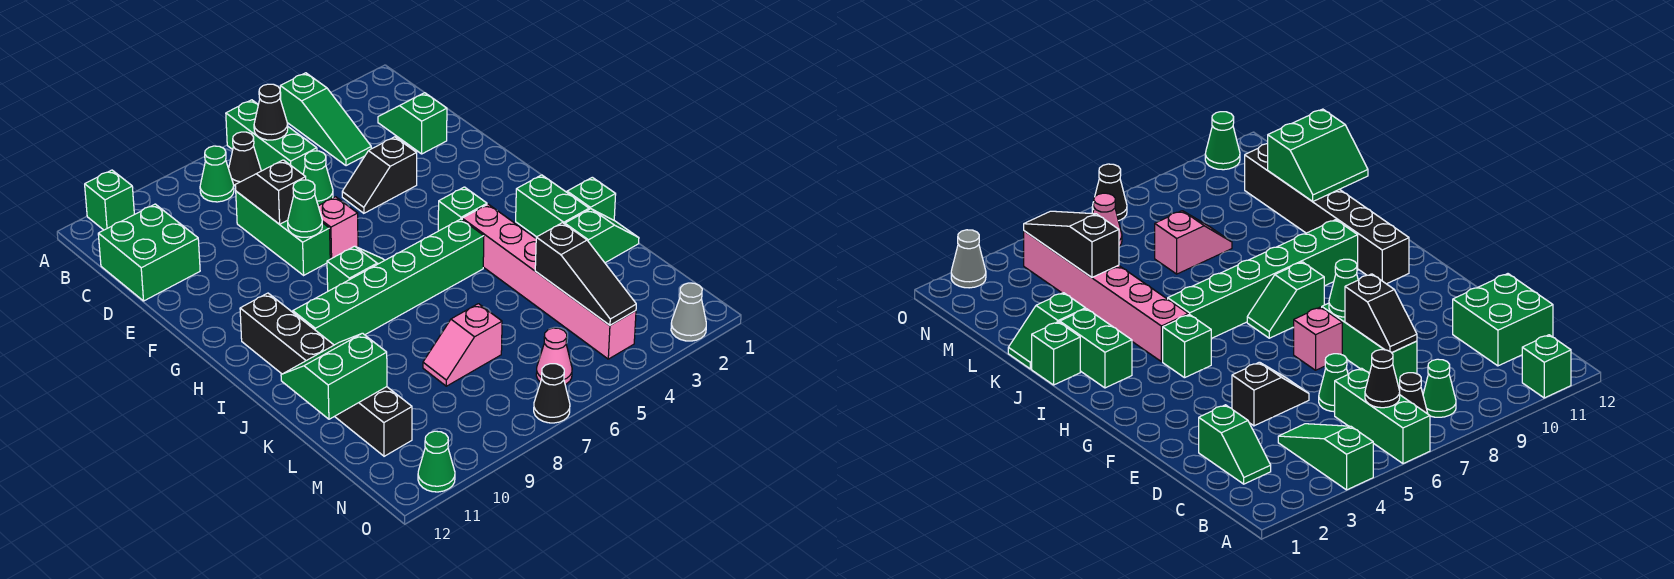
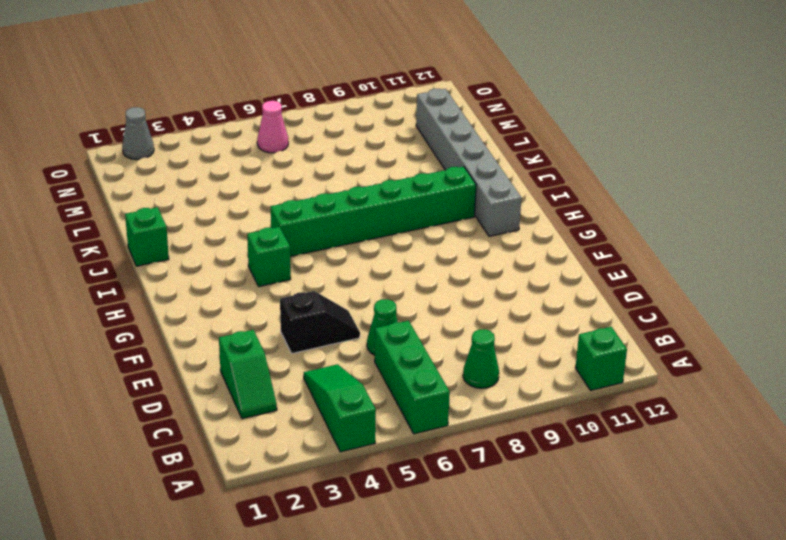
grey brick H11:M11 level 1 -> black brick H11:M11 level 1
none -> black cone B7 level 1
none -> green brick C11:D12 level 1
none -> green brick D8:F8 level 1

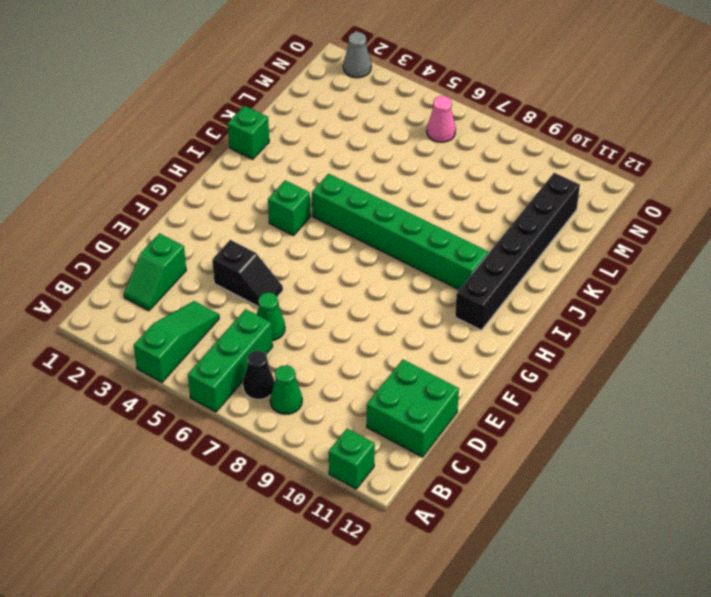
none -> green brick D8:F8 level 1
none -> pink brick F7 level 1
none -> green slope H7:H8 level 1 top 8

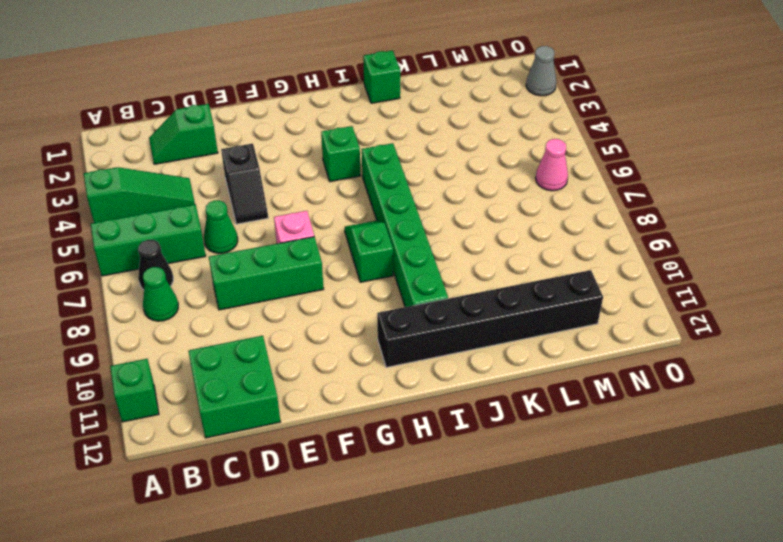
none -> green brick I2:J2 level 1
none -> pink brick I4:N4 level 1
none -> green slope K1:K2 level 1 top 2

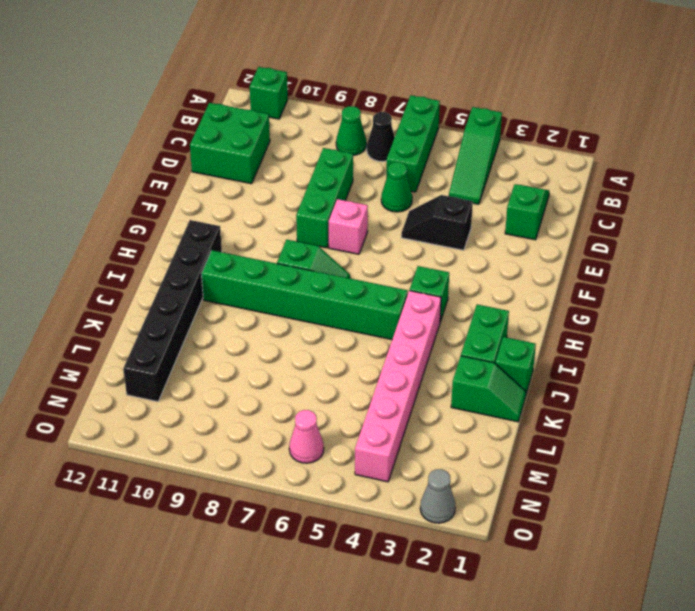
none -> pink slope L7:L8 level 1 top 7
none -> black cone O7 level 1
none -> green cone O11 level 1

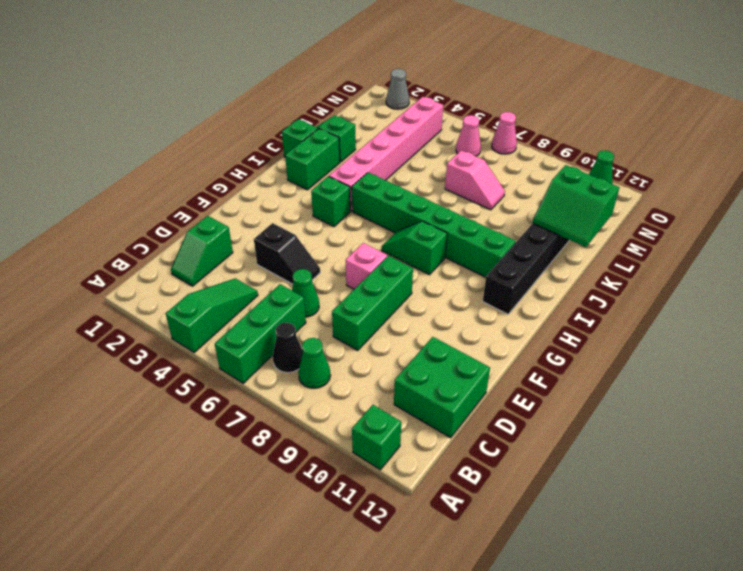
pink cone O7 level 1 -> black cone O7 level 1
none -> black cone B6 level 2
none -> black slope D8:E8 level 2 top E
none -> green cone F8 level 2

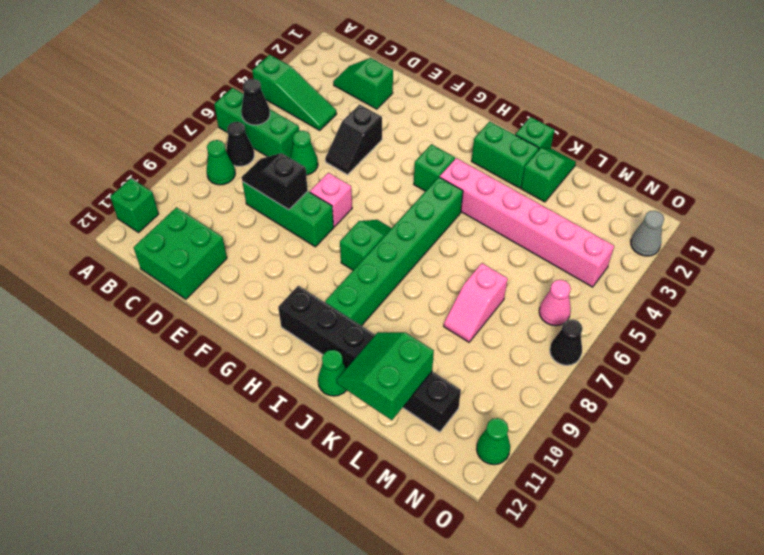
green cone J12 level 1 -> green cone F8 level 2
none -> black slope L4:N4 level 2 top L

